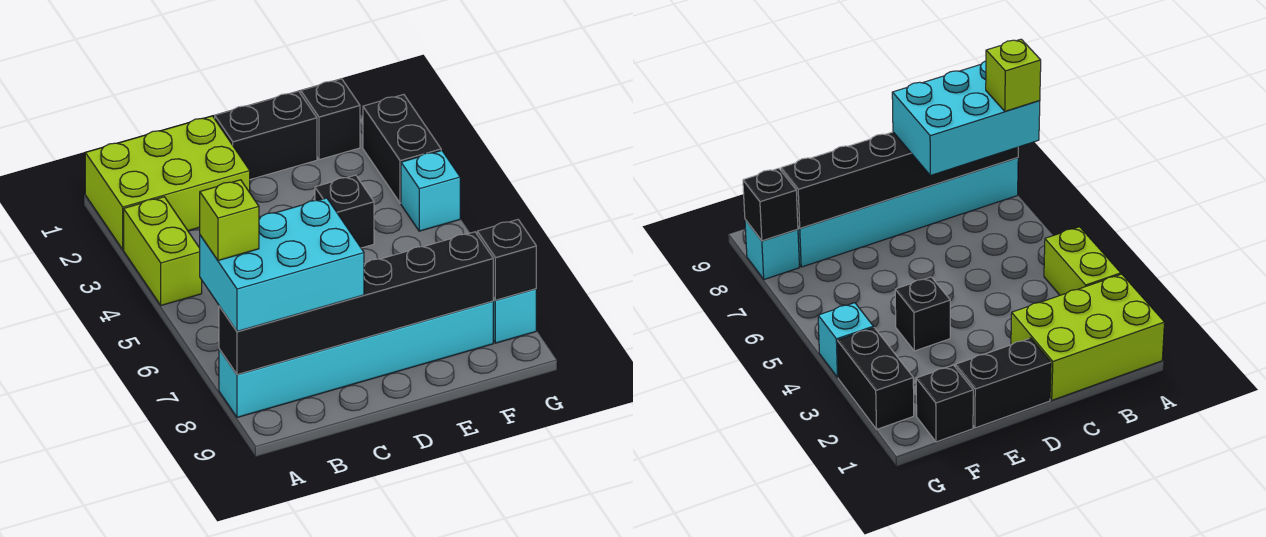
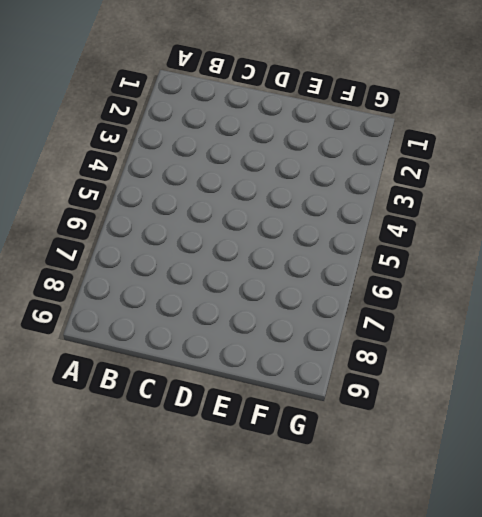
none -> lime brick A1:C2 level 1
none -> lime brick A3:A4 level 1
none -> cyan brick A8:F8 level 1

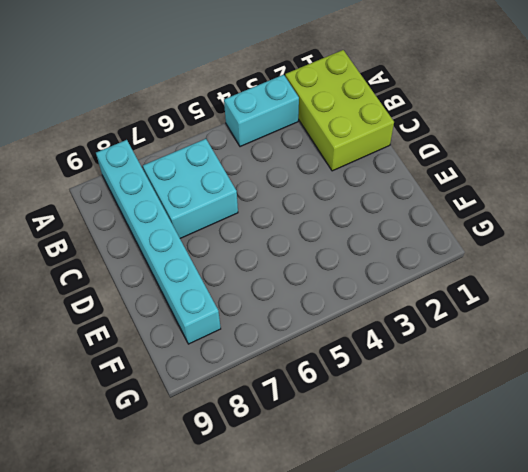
cyan brick A3:A4 level 1 -> lime brick A3:A4 level 1
cyan brick B6:C7 level 1 -> none
none -> black brick D1:E1 level 1
none -> black brick E4 level 1
none -> black brick F1 level 1

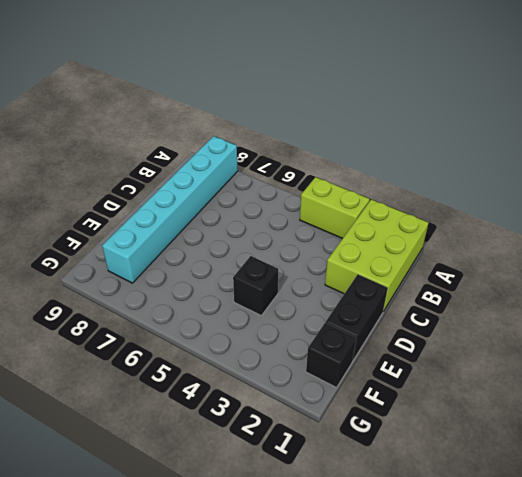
none -> black brick G2:G3 level 1
none -> cyan brick G4 level 1
none -> cyan brick G8 level 1

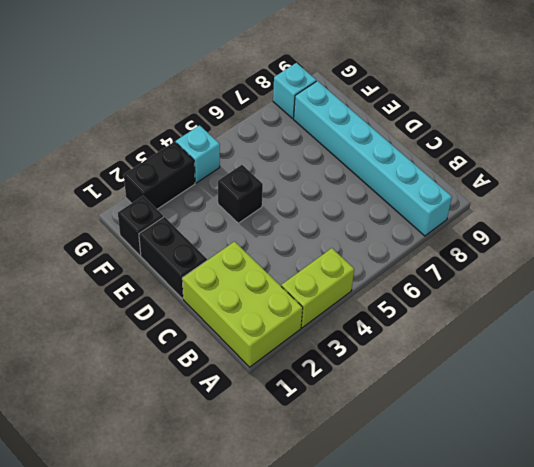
none -> black brick A8:F8 level 2
none -> black brick G8 level 2
none -> cyan brick A7:C8 level 3

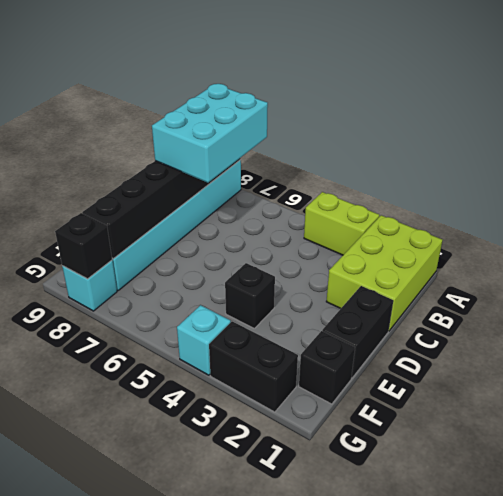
none -> lime brick A7 level 4

